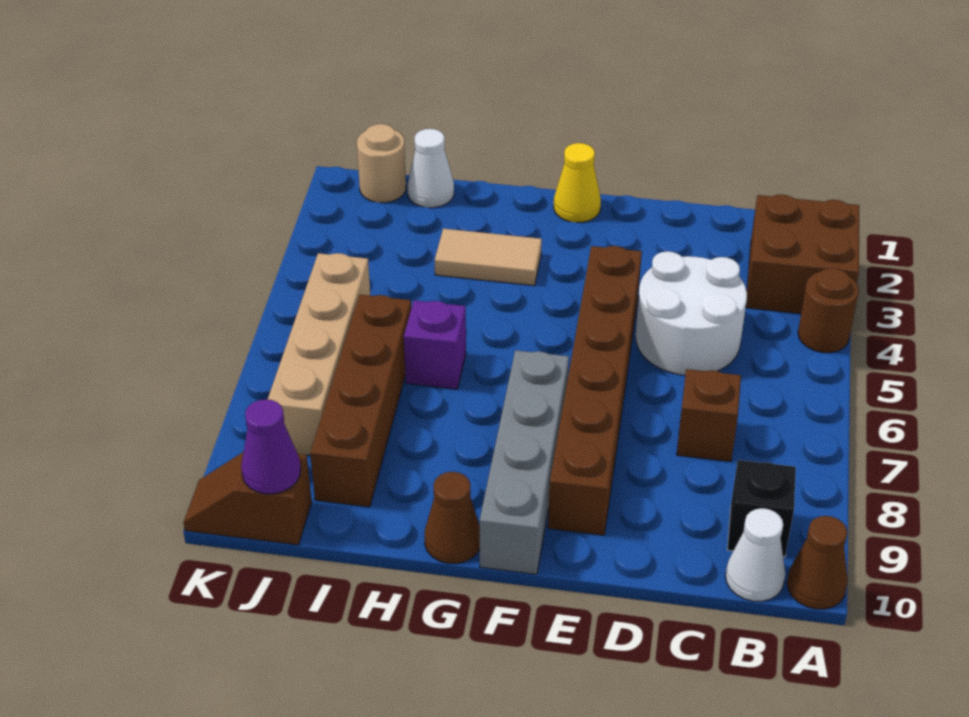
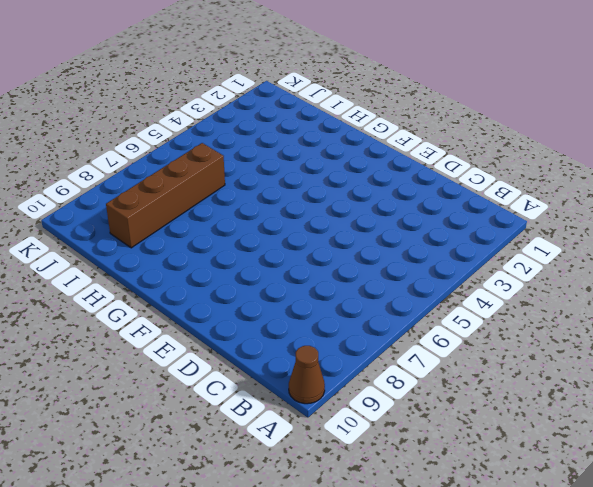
none -> brown brick A2:B3 level 1
none -> brown round brick A4 level 1
none -> black brick B9 level 1

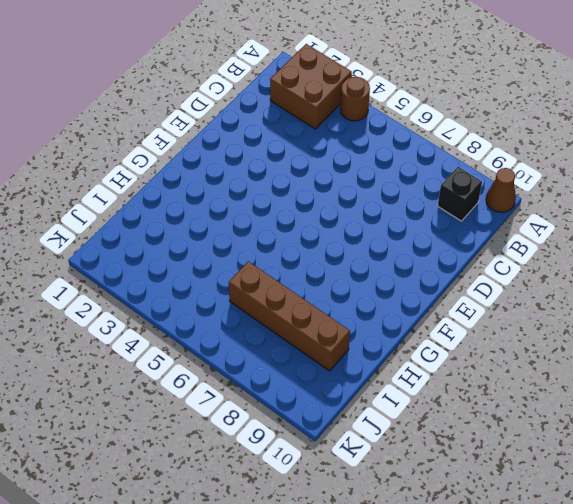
none -> white cone B10 level 1
none -> white round brick C4:D5 level 1
none -> brown brick C7 level 1

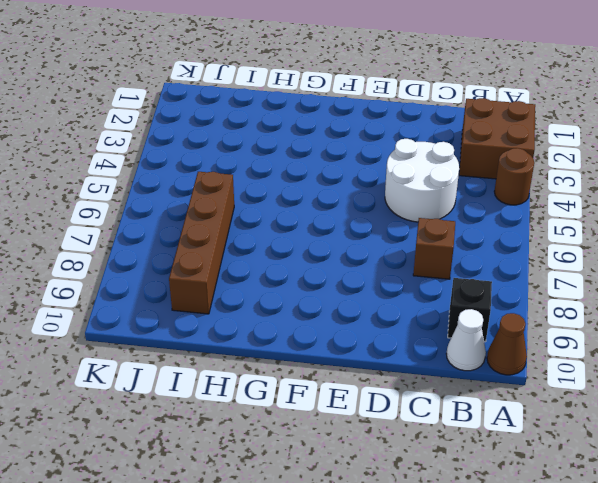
none -> brown brick E4:E9 level 1
none -> yellow cone F1 level 1
none -> grey brick F7:F10 level 1

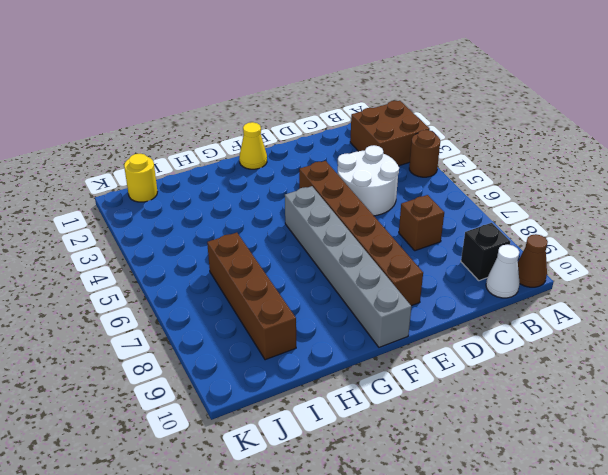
grey brick F5:F10 level 1 -> grey brick F7:F10 level 1
yellow round brick J1 level 1 -> tan round brick J1 level 1
none -> tan tile G3:H3 level 1
none -> brown cone G10 level 1
none -> purple brick H6 level 1

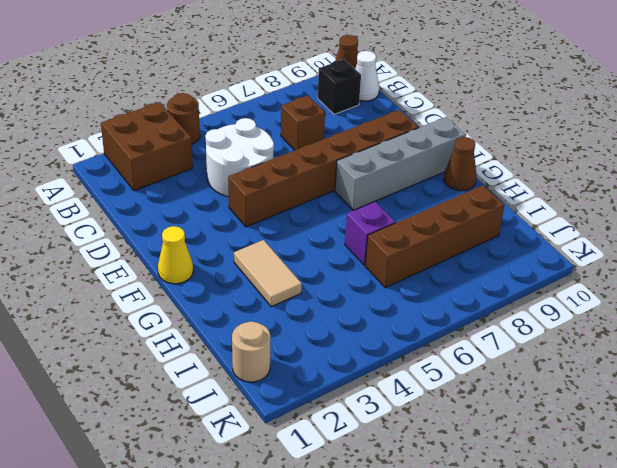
none -> white cone I1 level 1
none -> tan brick J5:J8 level 1
none -> brown slope J10:K10 level 1 top J

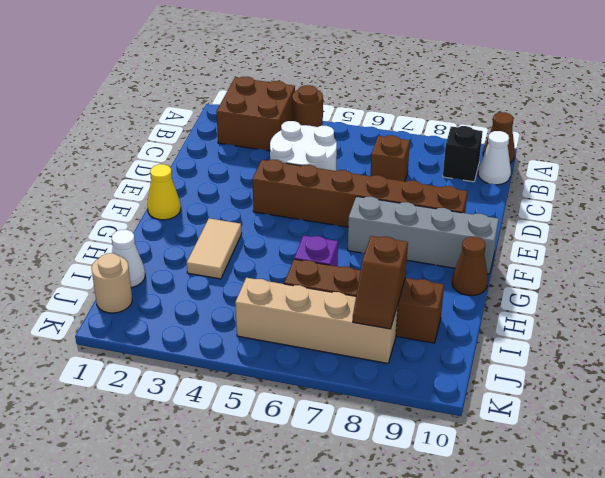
brown slope I8:J8 level 2 top I -> brown slope J10:K10 level 1 top J
none -> purple cone J10 level 2

